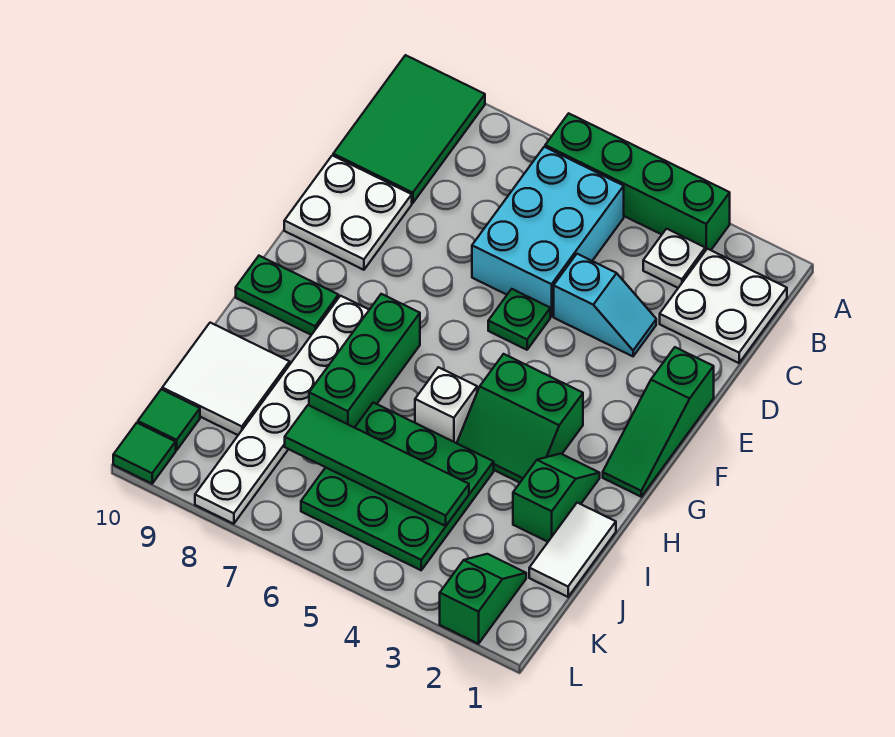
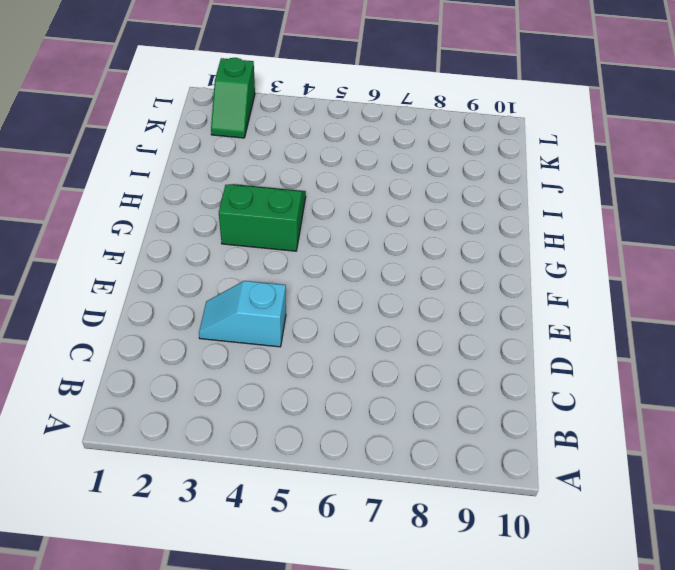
none -> green brick A3:A6 level 1
none -> green tile A9:C10 level 1
none -> white plate B1:C2 level 1

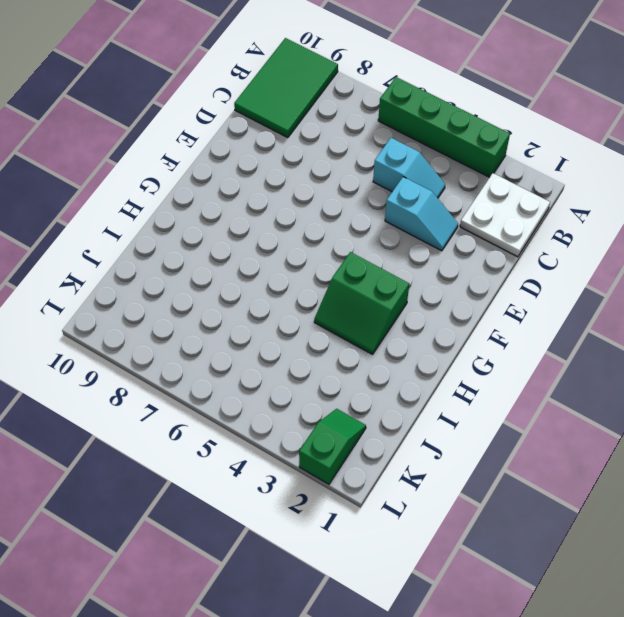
cyan slope C4:C5 level 1 top 5 -> cyan brick B5:D6 level 1
none -> white plate B3 level 1
none -> white plate D9:E10 level 1
none -> green slope E1:G1 level 1 top E

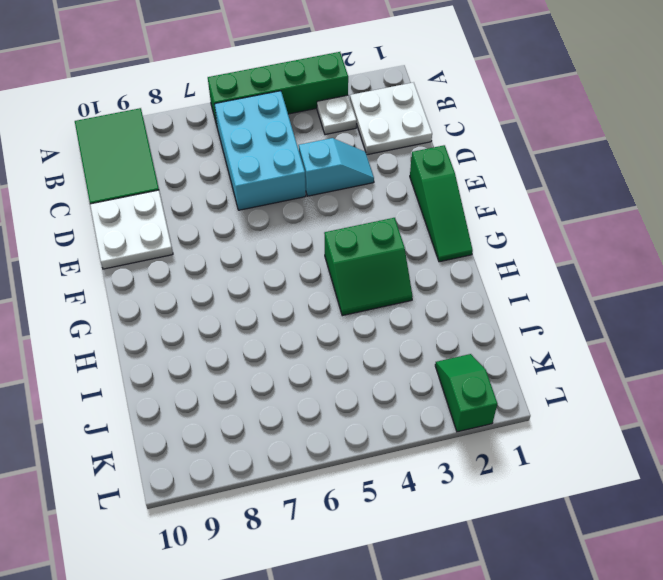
none -> green plate E5 level 1
none -> green brick G7:I7 level 1
none -> white plate G8:L8 level 1

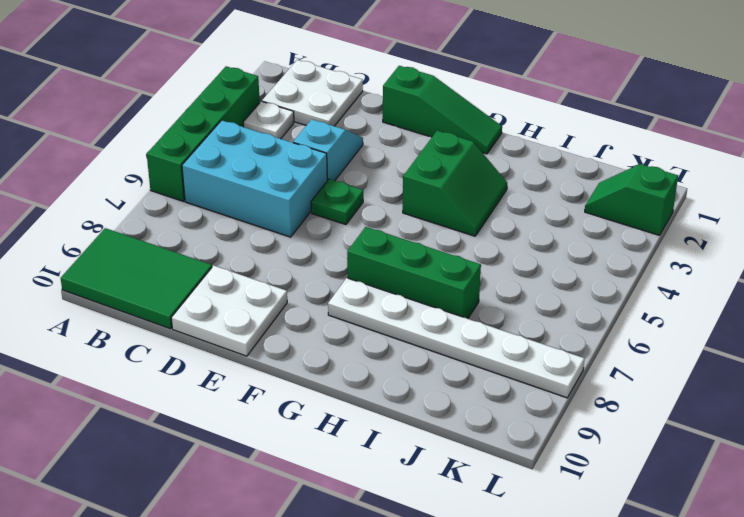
none -> green plate G9:G10 level 1
none -> green slope H2:I2 level 1 top I
none -> white brick H5 level 1

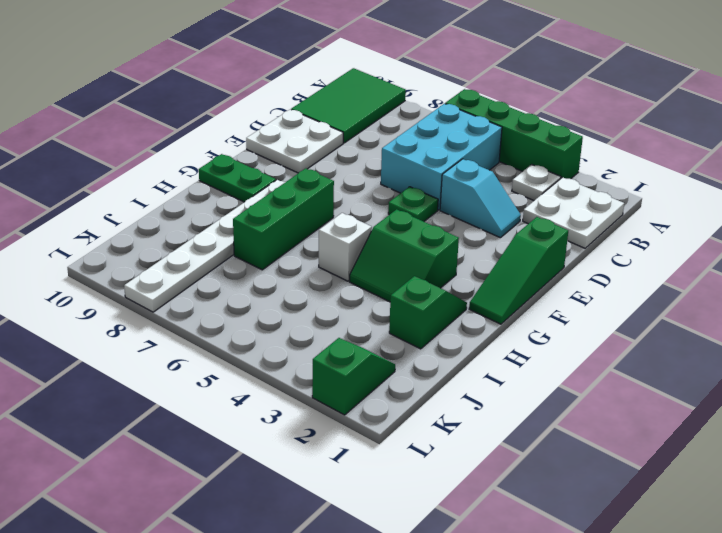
none -> white tile I1:J1 level 1
none -> green plate I4:K6 level 1
none -> white tile I9:J10 level 1

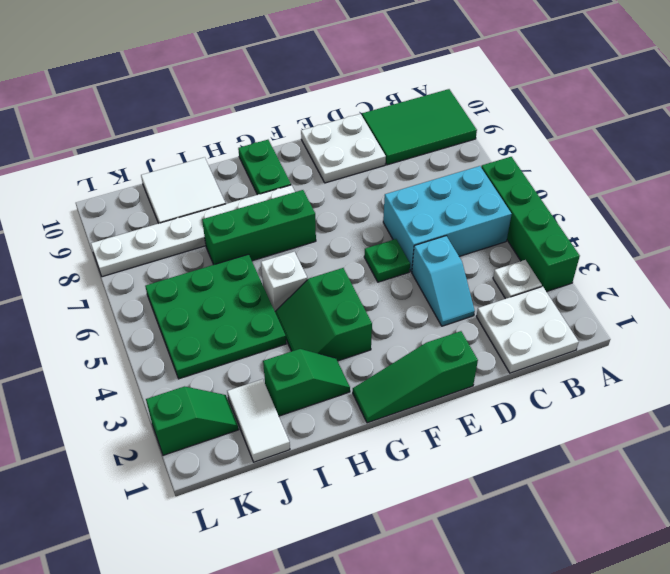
white tile J1:J2 level 1 -> white tile I1:J1 level 1
none -> green tile K10 level 1
none -> green tile L10 level 1
none -> green tile J4:J7 level 2

